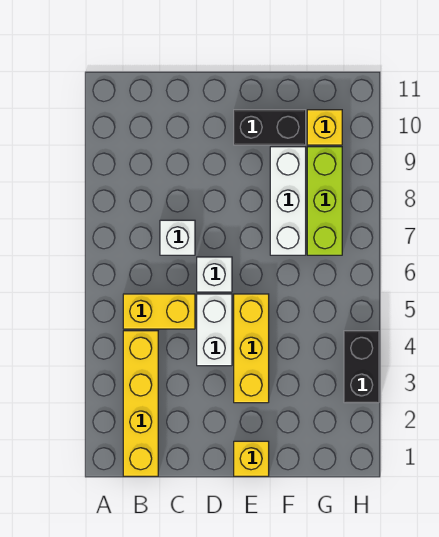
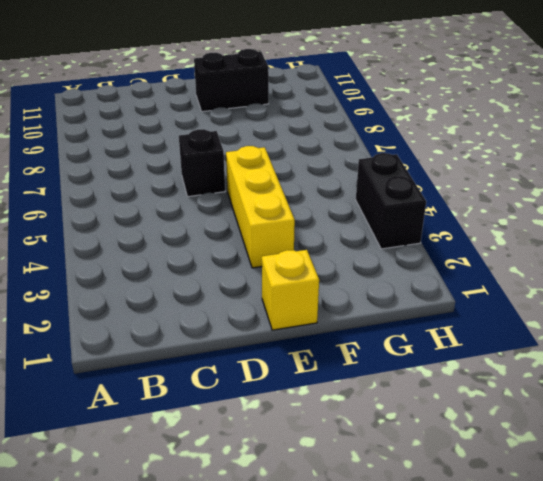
black brick D6 level 1 -> white brick D6 level 1
none -> yellow brick B1:B4 level 1
none -> yellow brick B5:C5 level 1
none -> white brick C7 level 1

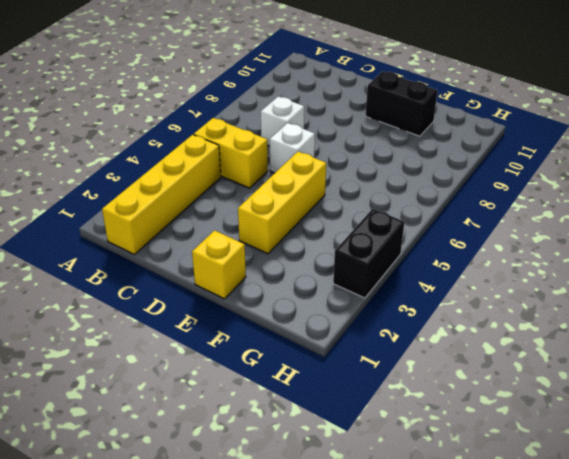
none -> white brick D4:D5 level 1
none -> white brick F7:F9 level 1
none -> lime brick G7:G9 level 1

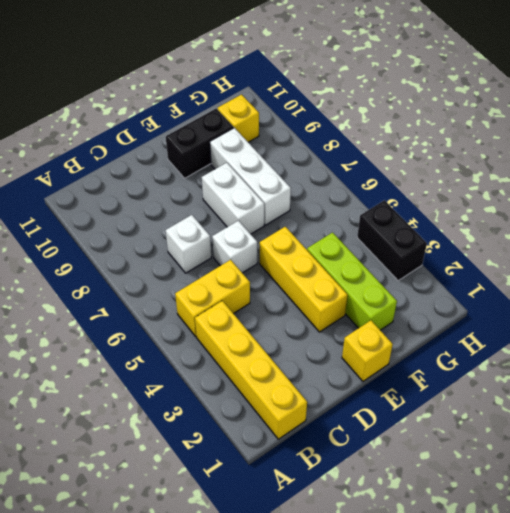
white brick E7:E8 level 1 -> white brick D4:D5 level 1
lime brick F2:F4 level 1 -> lime brick G7:G9 level 1

